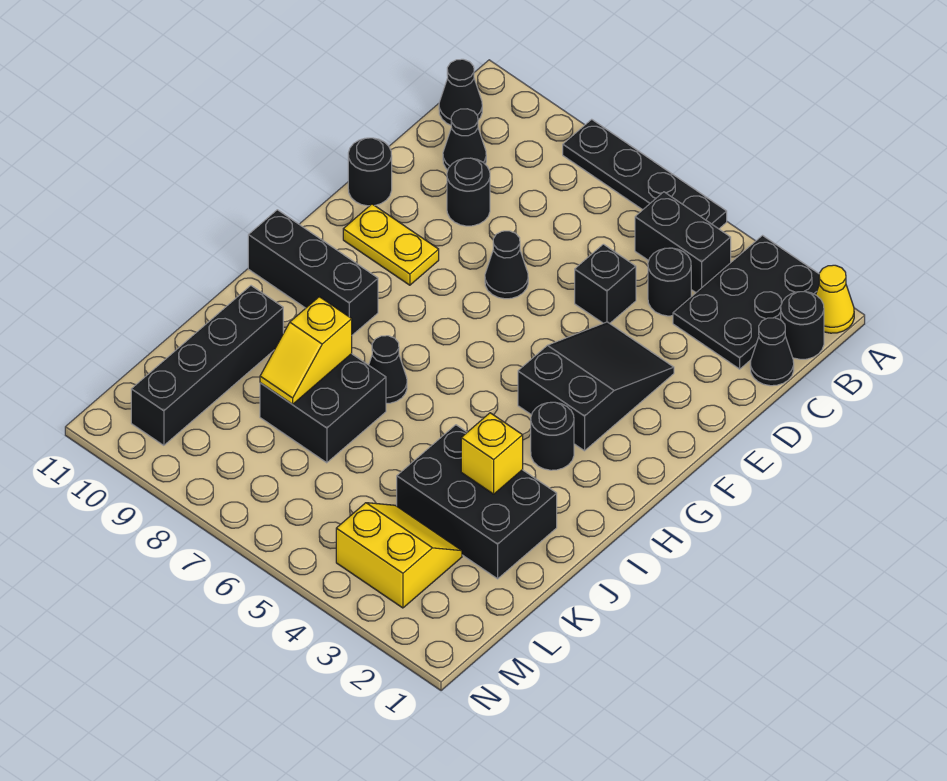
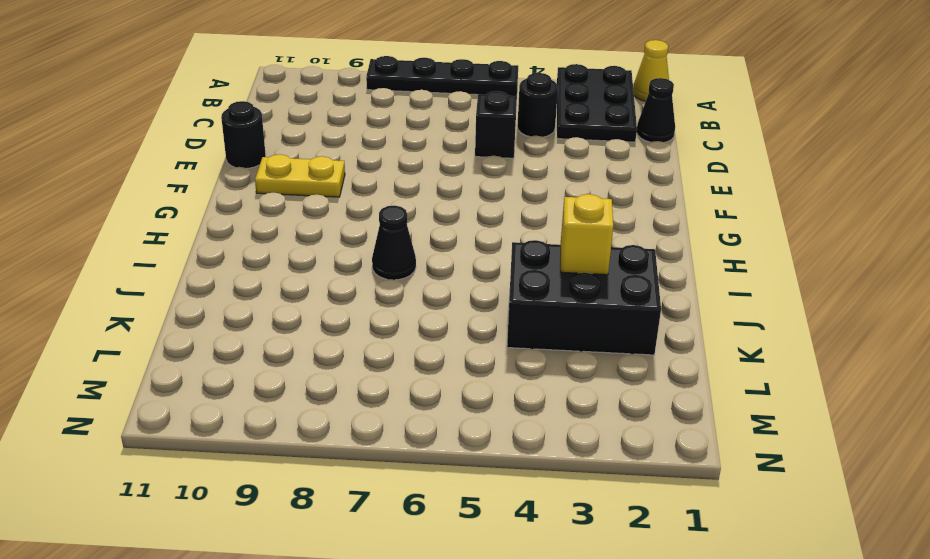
none -> black round brick B1 level 1
none -> black brick B4:B5 level 1
none -> black cone B11 level 1

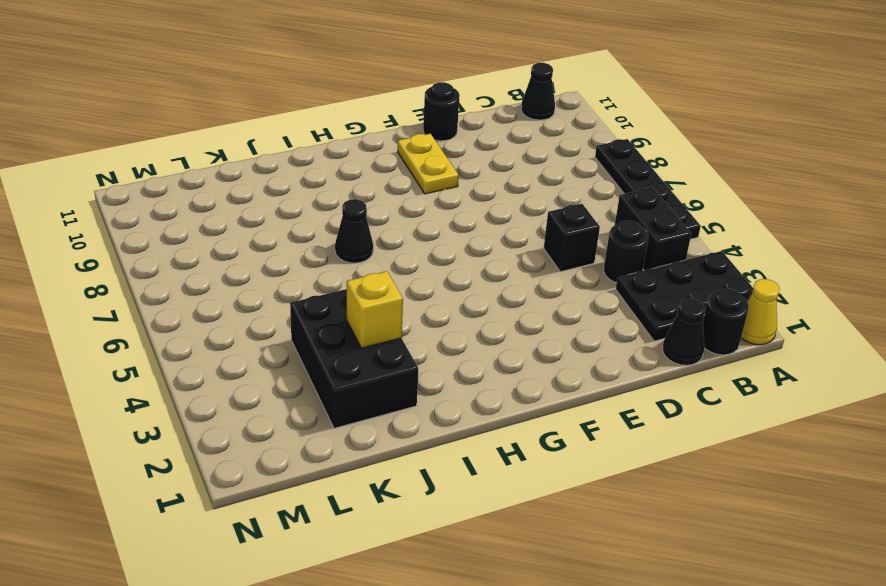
none -> black cone C10 level 1
none -> black round brick D9 level 1
none -> black slope E3:G4 level 1 top G

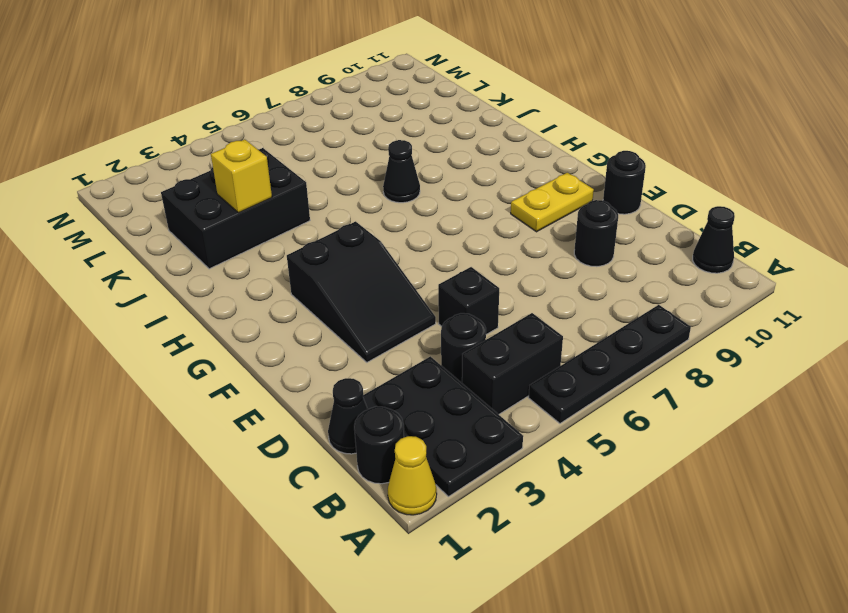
none -> black cone C10 level 1
none -> black cone E7 level 1
none -> black round brick H3 level 1

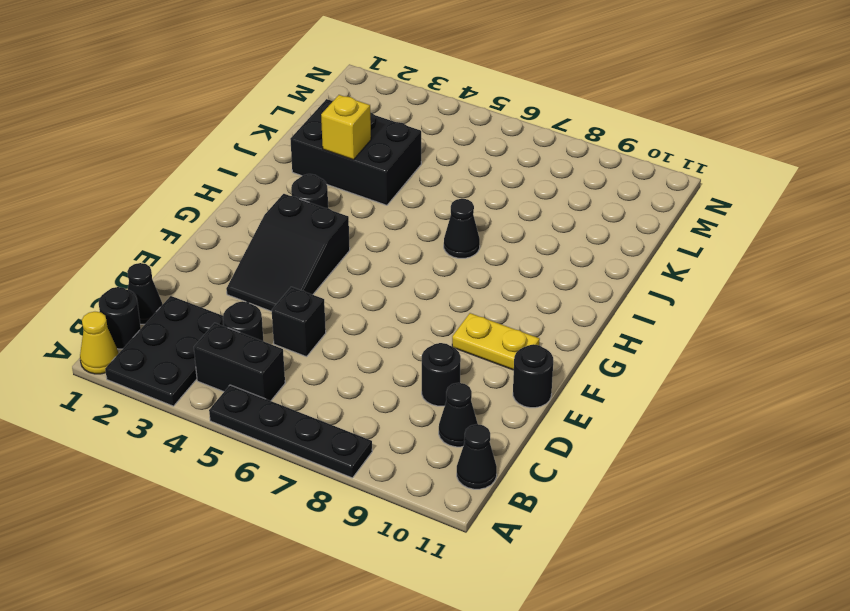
none -> black cone E7 level 1
none -> black brick H9:H11 level 1
none -> black brick J7:K8 level 1

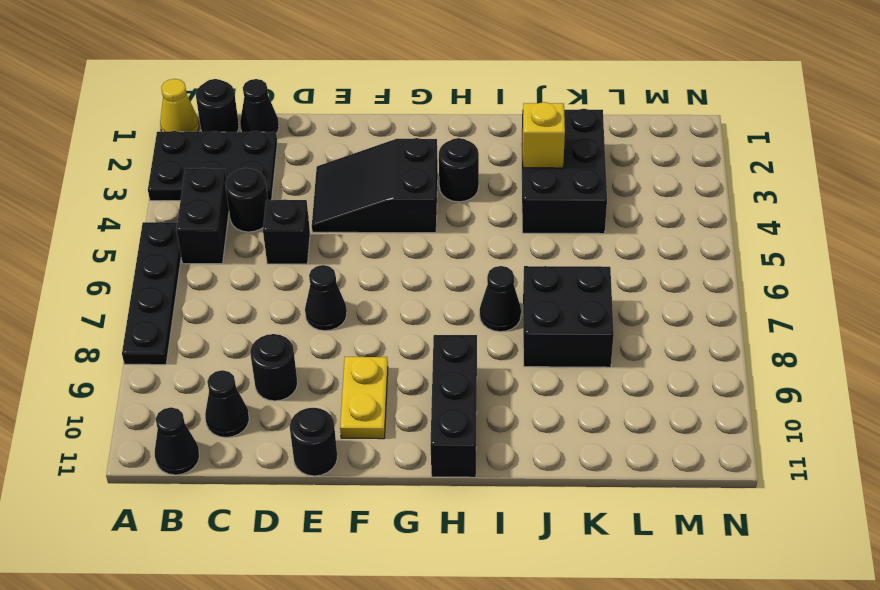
none -> black brick J10:M10 level 1
none -> yellow slope L3:M4 level 1 top M
none -> yellow slope J8:K8 level 2 top J

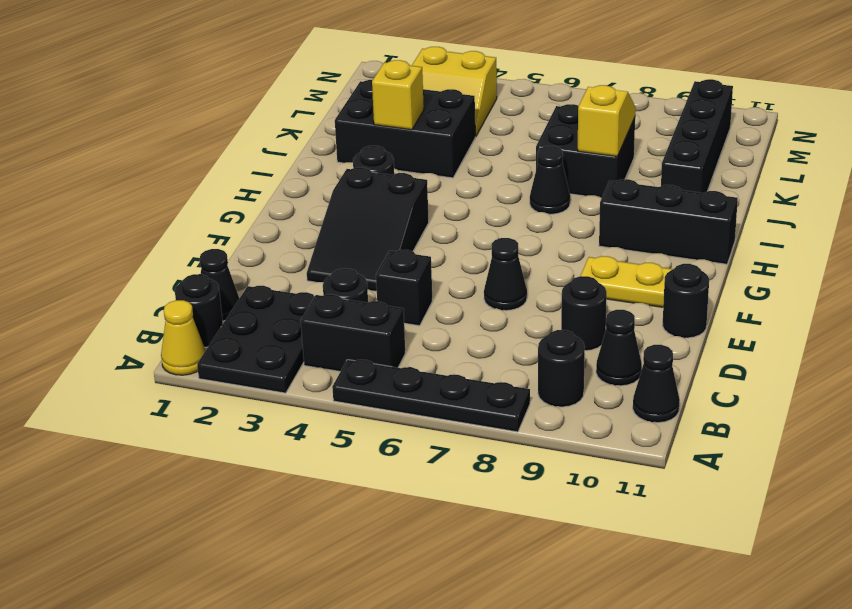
black round brick B9 level 1 -> none

